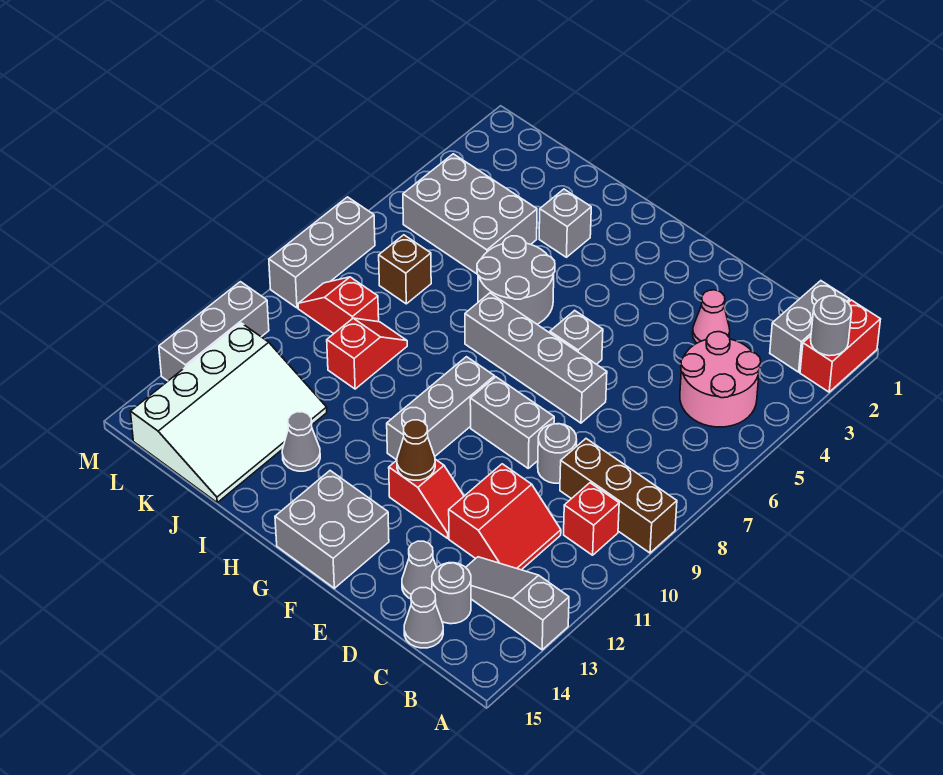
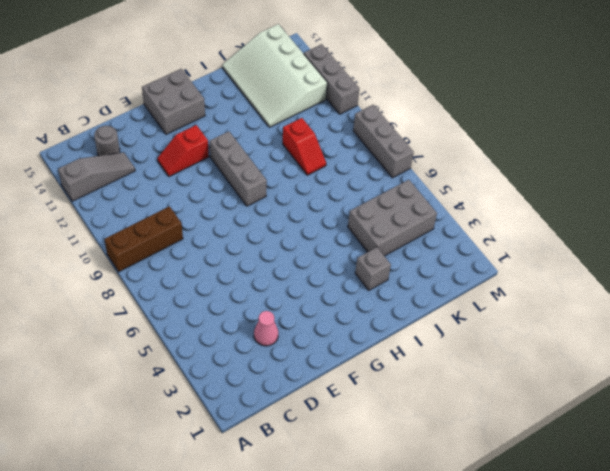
none -> red brick A1:A2 level 1
none -> grey brick B1:B2 level 1
none -> pink round brick B4:C5 level 1
none -> red brick B10 level 1

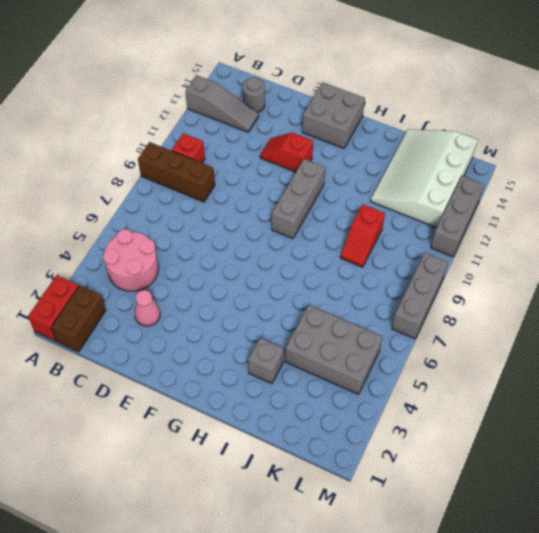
brown brick B1:B2 level 1 -> grey brick B1:B2 level 1
none -> red slope C11:D12 level 1 top D
none -> grey cone C15 level 1
none -> grey round brick D9 level 1
none -> grey cone D14 level 1

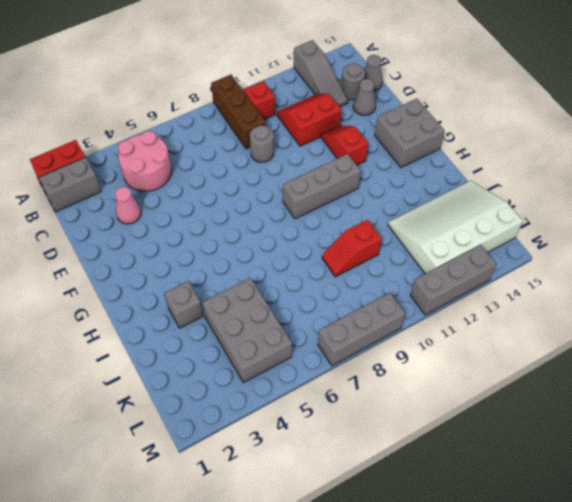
none -> grey brick E7:H7 level 1
none -> grey brick E9:F9 level 1
none -> grey brick F6 level 1
none -> grey round brick H5:I6 level 1

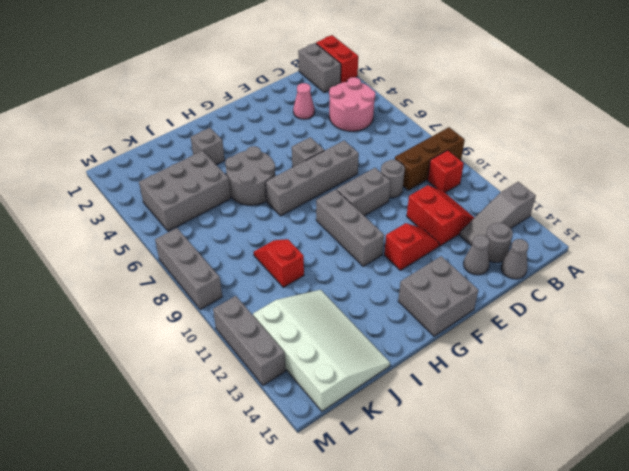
none -> grey cone I13 level 1
none -> brown brick K7 level 1
none -> red slope K9:L9 level 1 top K
none -> grey round brick A2 level 2

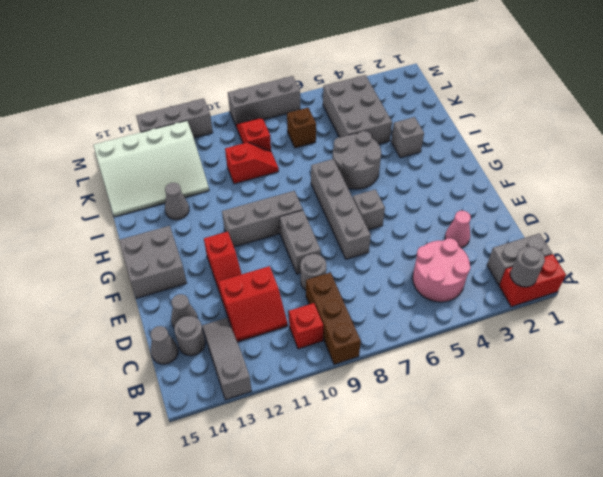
none -> brown cone F12 level 2

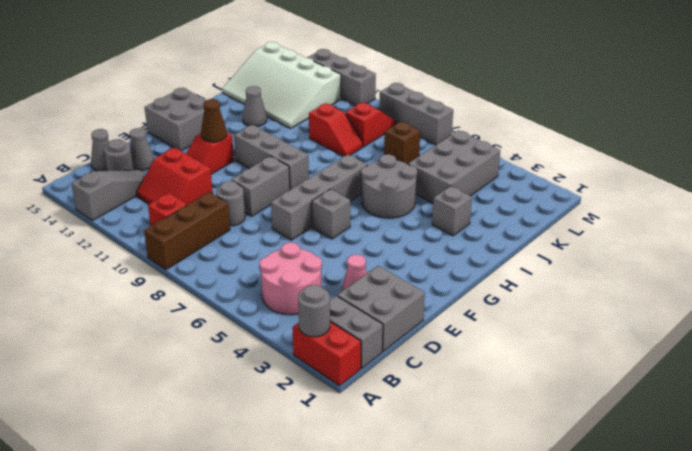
grey brick C1:D2 level 1 -> none

